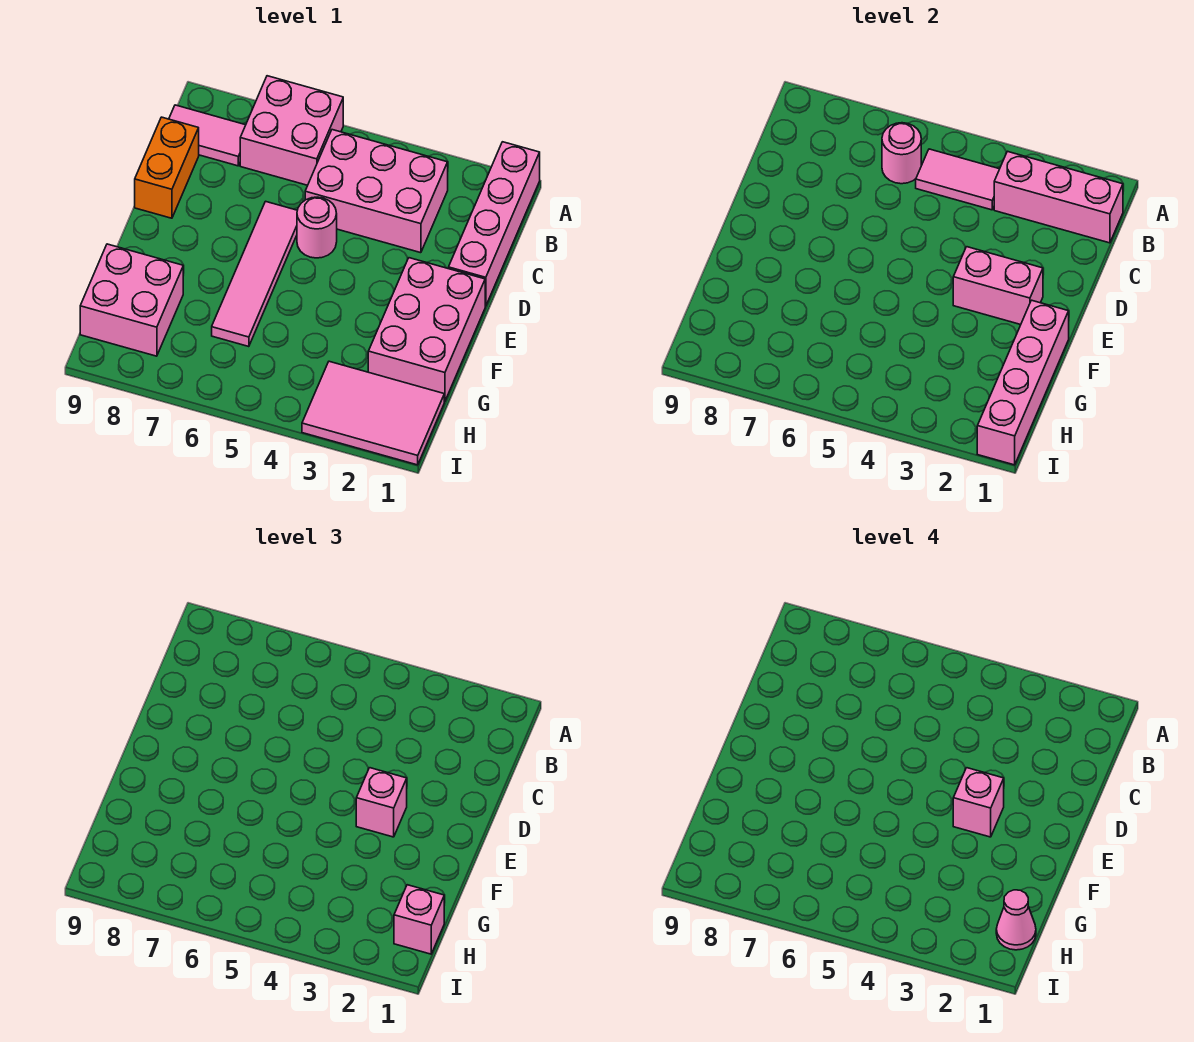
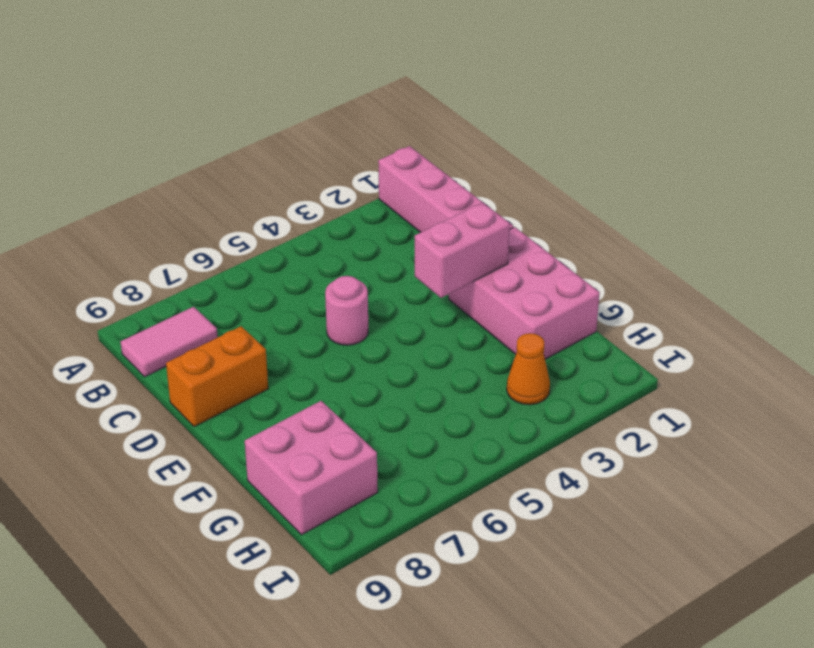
orange brick D8:D9 level 1 -> orange brick C9:D9 level 1
orange cone H3 level 1 -> pink tile H1:I3 level 1
none -> pink brick A6:B7 level 1
none -> pink brick B3:C5 level 1
none -> pink tile D6:G6 level 1

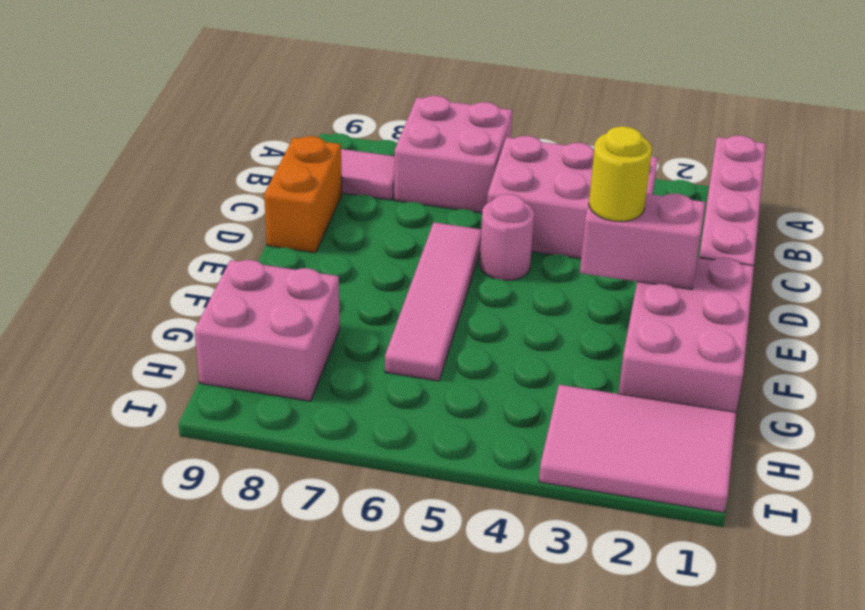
yellow round brick E3 level 3 -> pink brick E3 level 3
none -> pink brick B1:B3 level 2
none -> pink tile B4:B5 level 2
none -> pink round brick B6 level 2

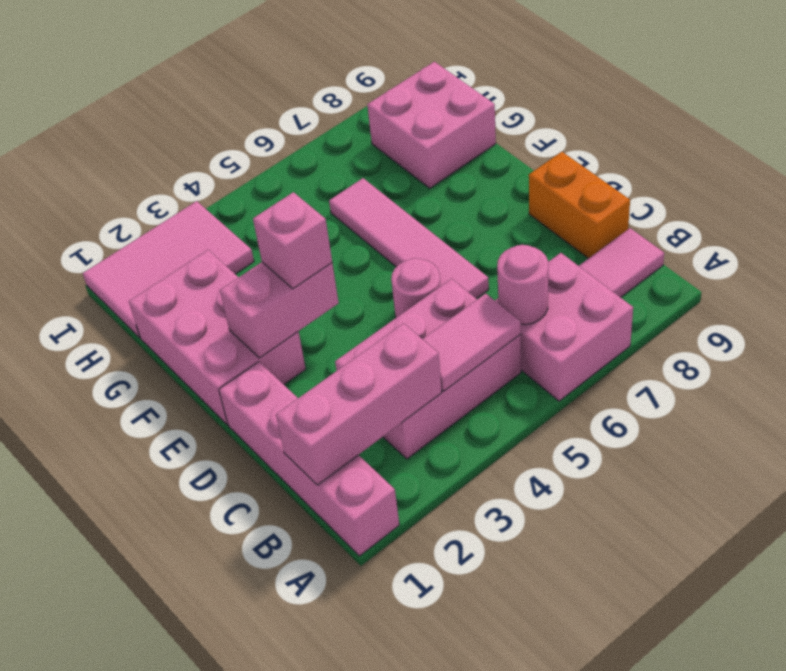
none -> pink brick F1:I1 level 2
none -> pink brick H1 level 3
none -> pink brick E3 level 4

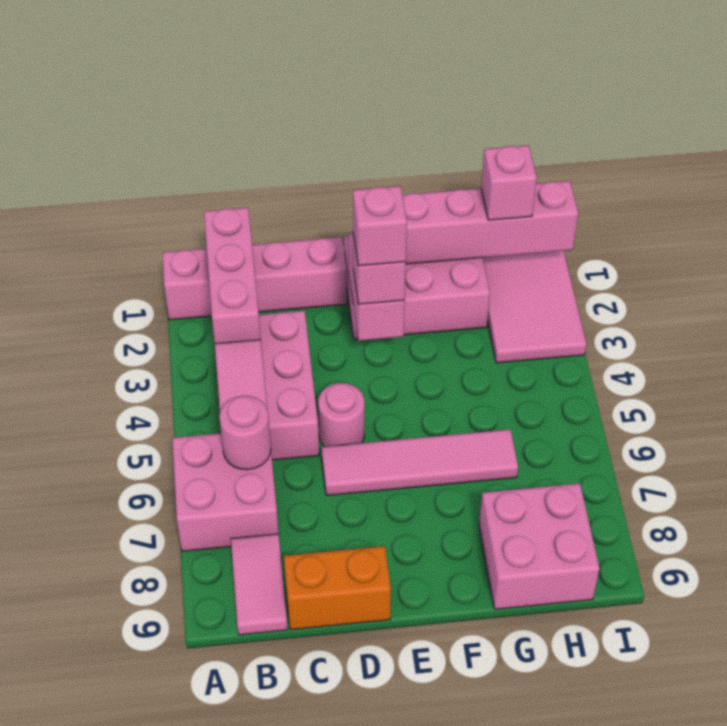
none -> pink cone H1 level 4

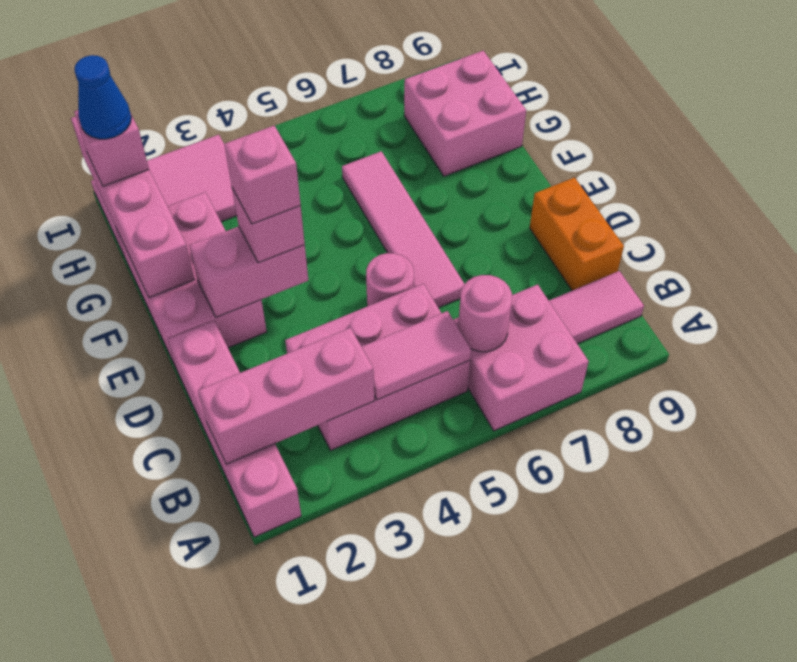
blue cone H1 level 4 -> pink cone H1 level 4

